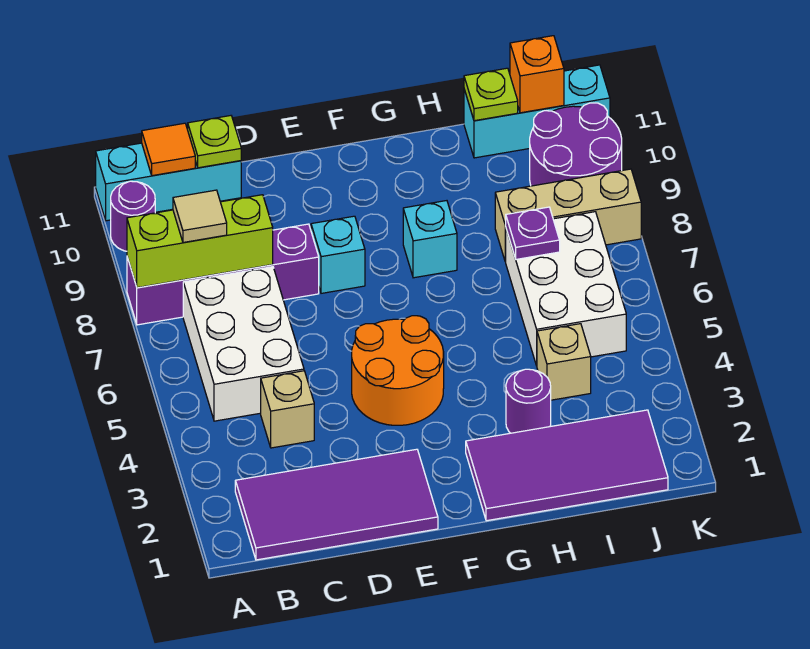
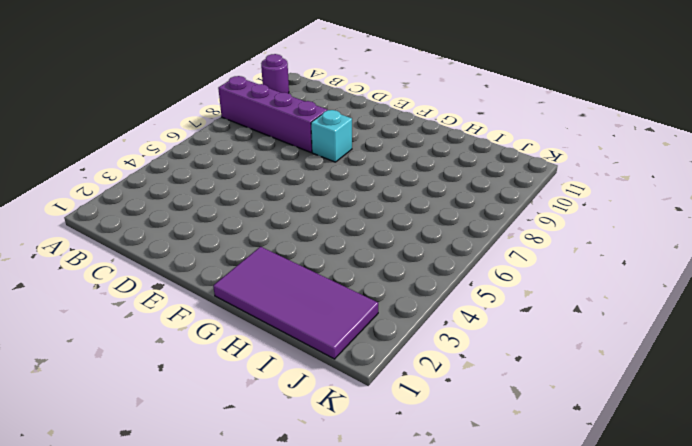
none -> cyan brick A11:C11 level 1
none -> purple tile B1:E2 level 1
none -> white brick B5:C7 level 1

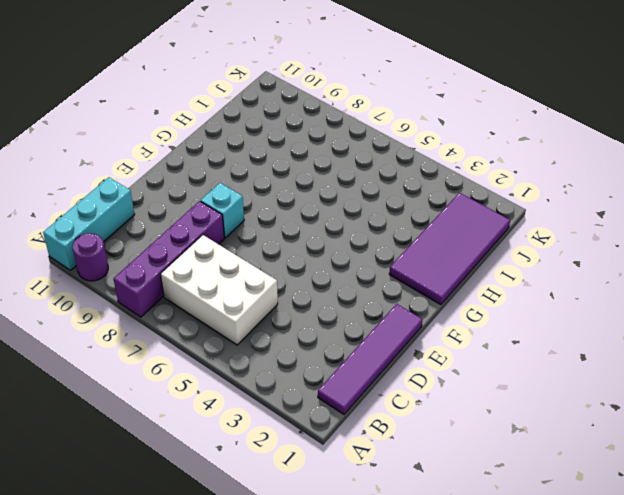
purple tile B1:E1 level 1 -> purple tile B1:E2 level 1
none -> tan brick C4 level 1
none -> orange round brick E4:F5 level 1
none -> cyan brick G8 level 1

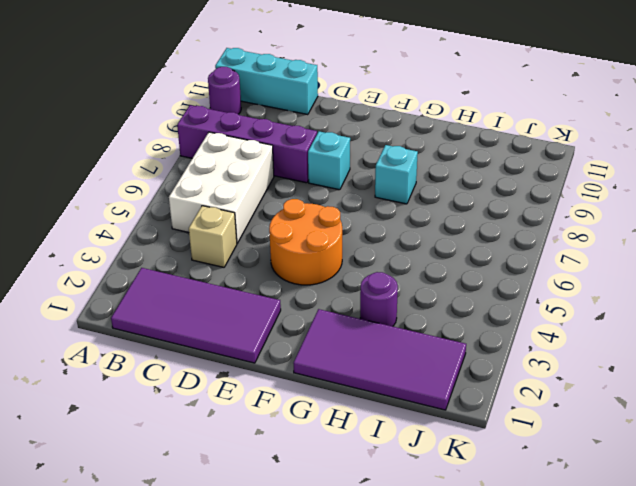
none -> tan brick I4 level 1
none -> white brick I5:J7 level 1
none -> tan brick I8:K8 level 1

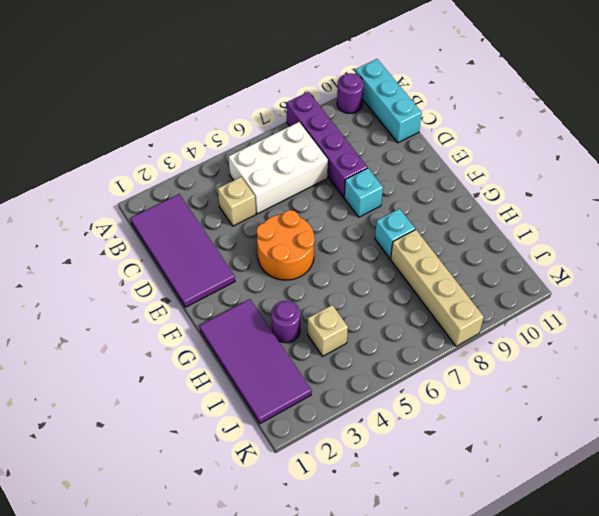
tan brick H8:K8 level 1 -> tan brick I8:K8 level 1
none -> white brick I5:J7 level 1
none -> cyan brick I11:K11 level 1
none -> purple round brick J9:K10 level 1

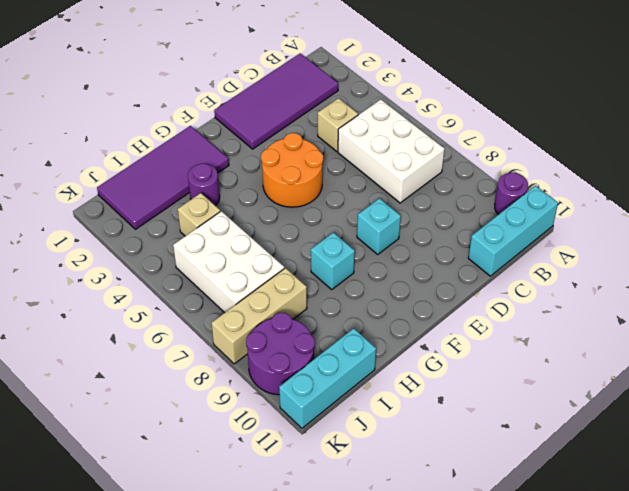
none -> purple brick A8:D8 level 1
none -> lime brick A8:C8 level 2
none -> orange tile B11 level 2

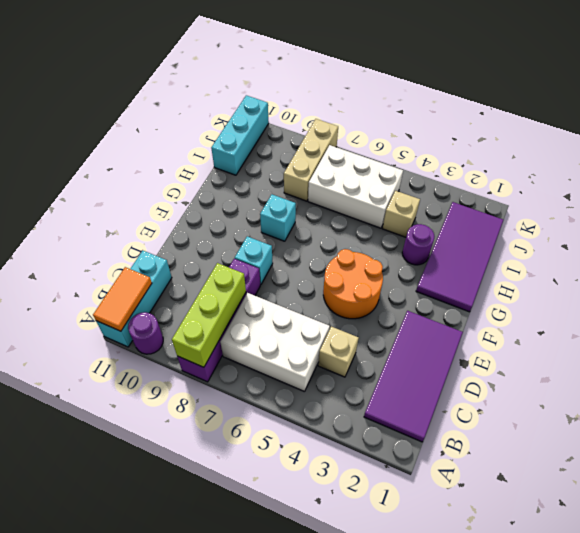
orange tile A11:B11 level 2 -> orange tile B11 level 2
none -> purple round brick J9:K10 level 1
none -> lime plate C11 level 2
none -> purple plate I7 level 2

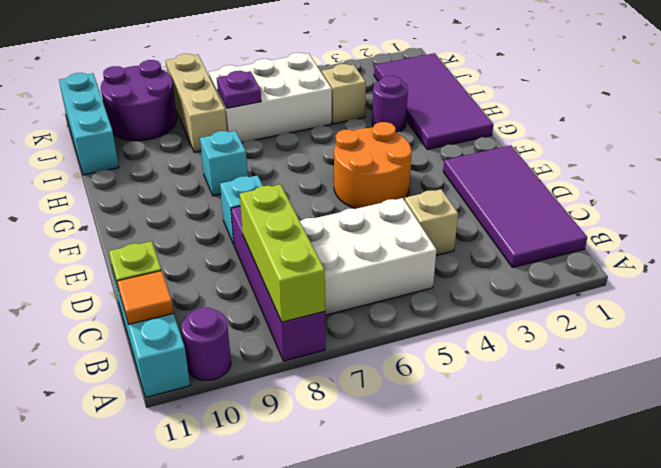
none -> lime plate I11 level 2
none -> orange brick J11 level 2
none -> tan tile B8 level 3

